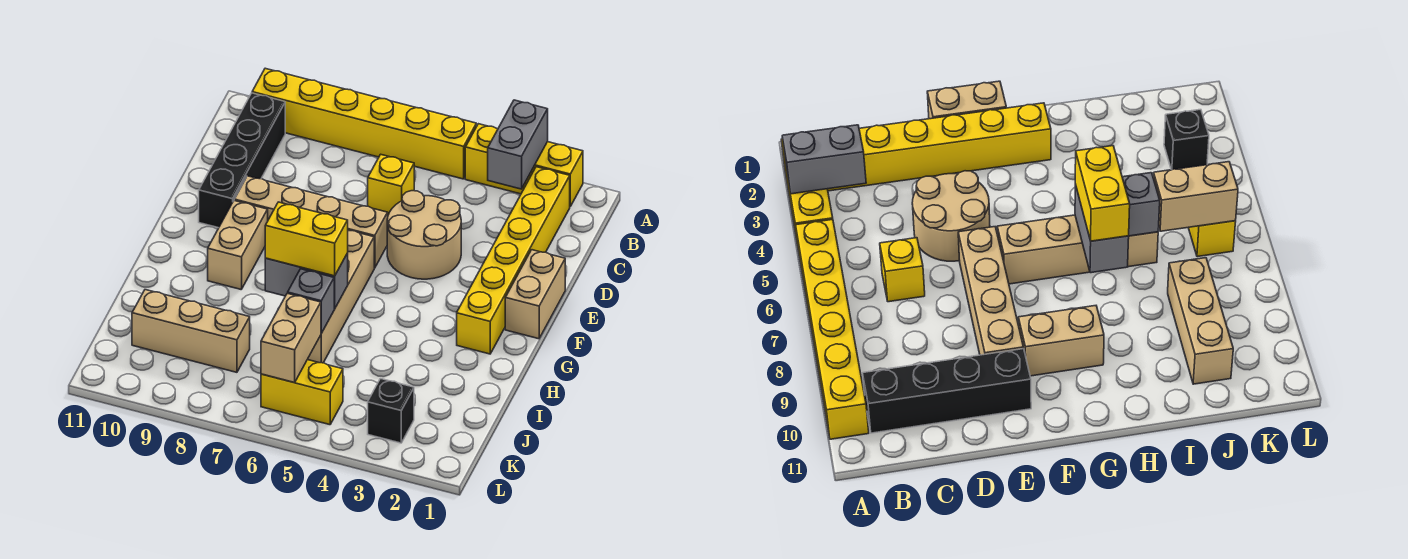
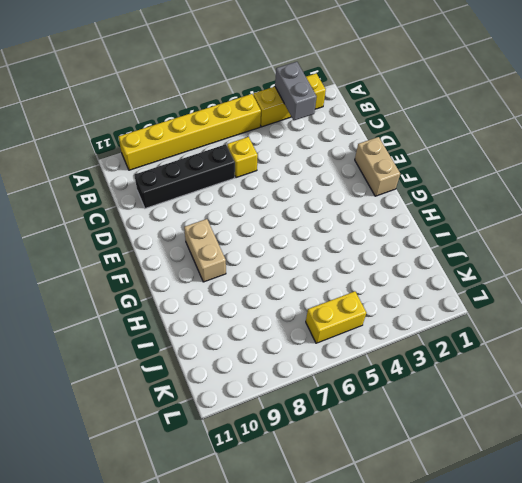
black brick C7:C10 level 1 -> black brick B10:E10 level 1
none -> yellow brick B2:G2 level 1
none -> tan round brick D4:E5 level 1
none -> tan brick E6:E9 level 1

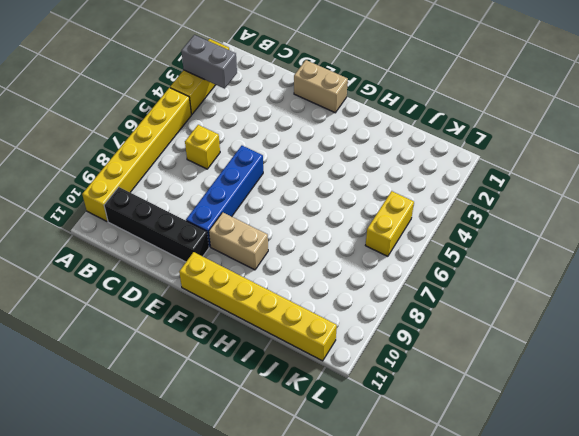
blue brick E6:E9 level 1 -> tan brick E6:E9 level 1
yellow brick F11:K11 level 1 -> yellow brick B2:G2 level 1
none -> tan round brick D4:E5 level 1
none -> tan brick F6:I6 level 1
none -> tan brick J8:J10 level 1

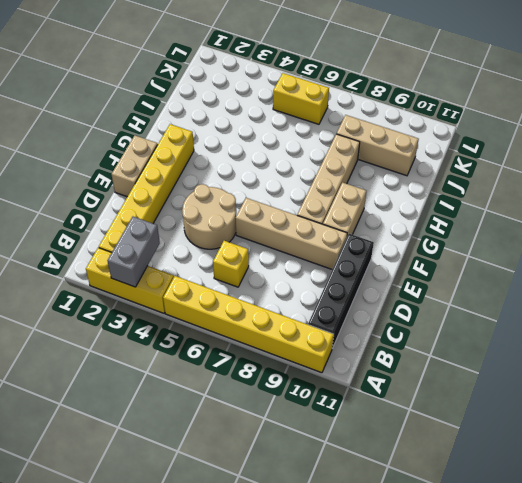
tan brick F8:I8 level 1 -> tan brick F6:I6 level 1
none -> black brick K3 level 1
none -> grey brick H6:H7 level 2
none -> grey brick I6 level 2

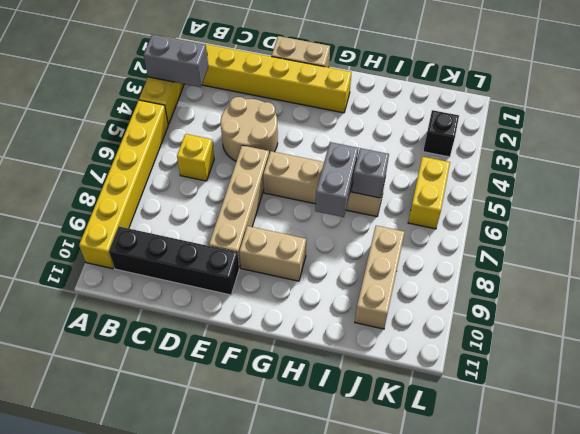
none -> tan brick J6:K6 level 2
none -> yellow brick H6:H7 level 3

